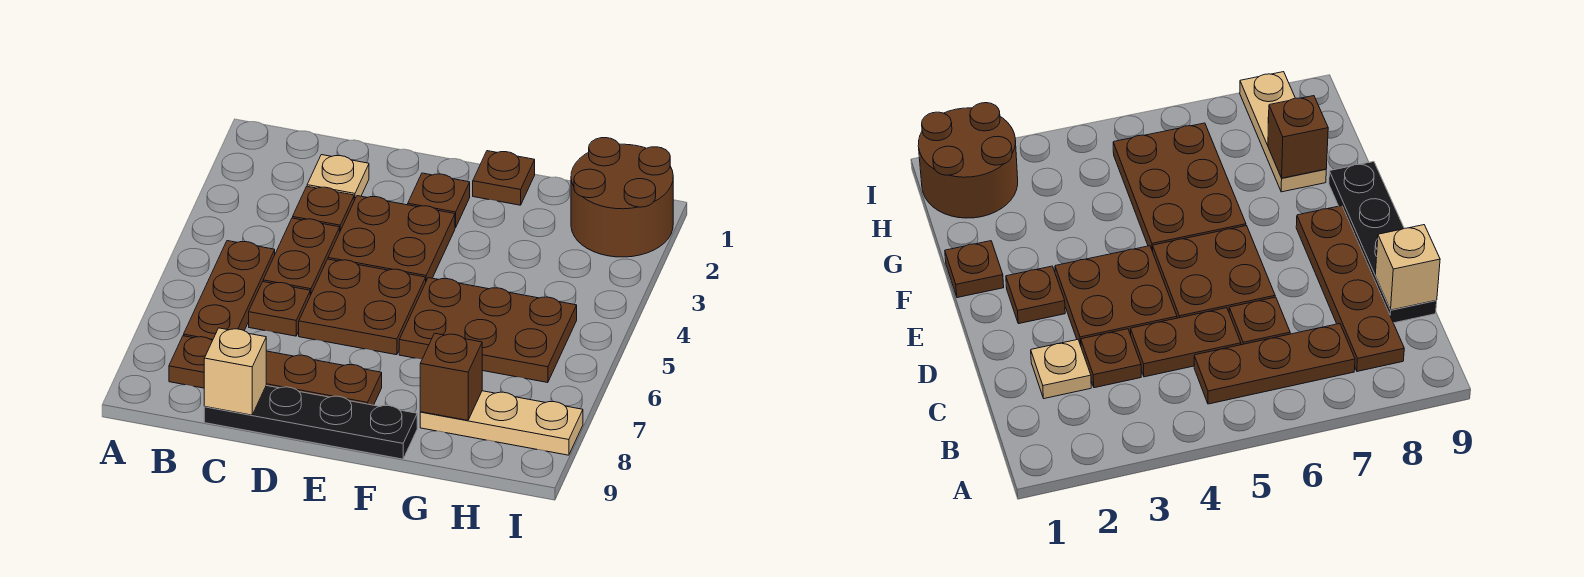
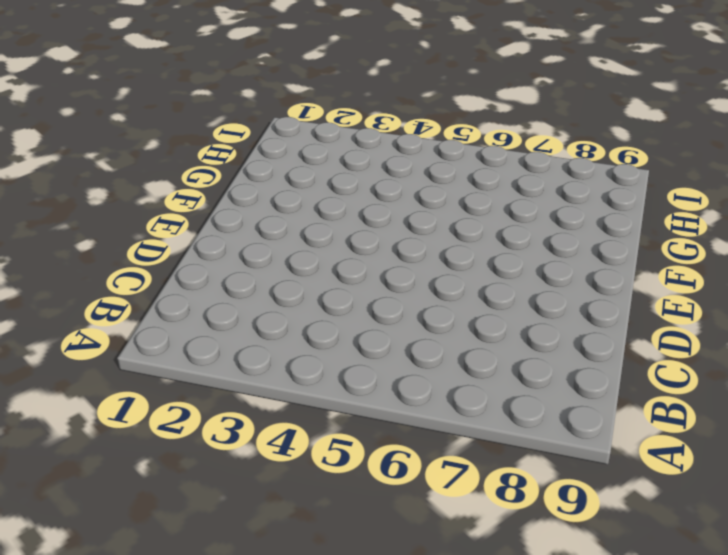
none -> brown plate B5:B7 level 1
none -> brown plate B8:E8 level 1
none -> tan plate C2 level 1

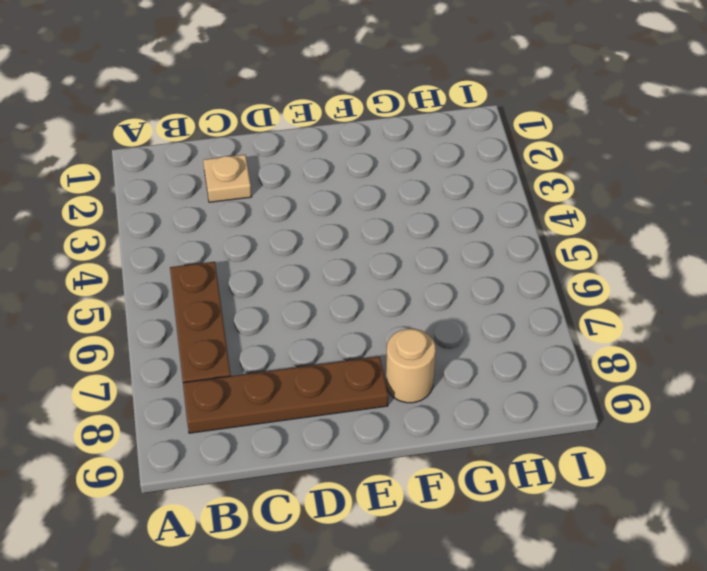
tan round brick F8 level 1 -> none
none -> brown plate C3 level 1
none -> brown plate C4:C5 level 1
none -> brown plate C6 level 1

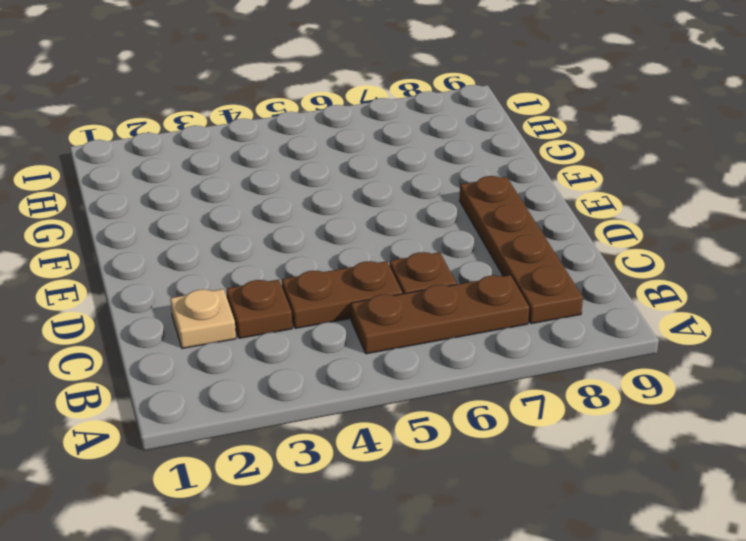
none -> black plate C9:F9 level 1
none -> brown plate D3:E4 level 1
none -> brown plate D5:E6 level 1

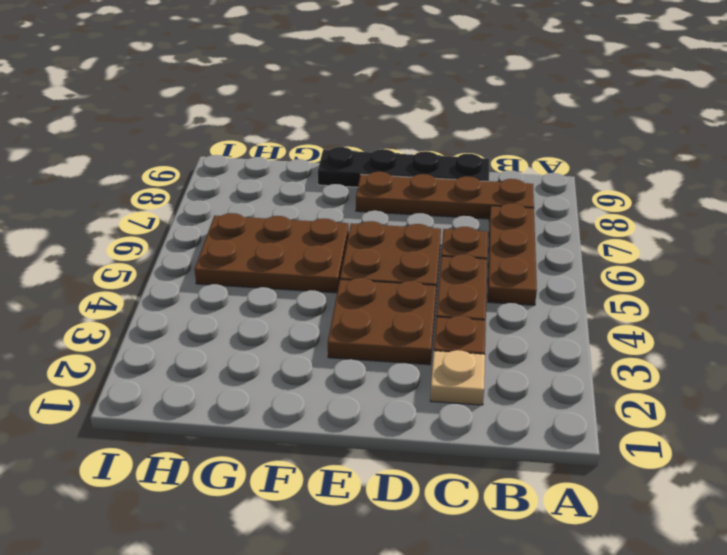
none -> brown plate E2 level 1
none -> brown plate F1 level 1
none -> tan plate G8:I8 level 1

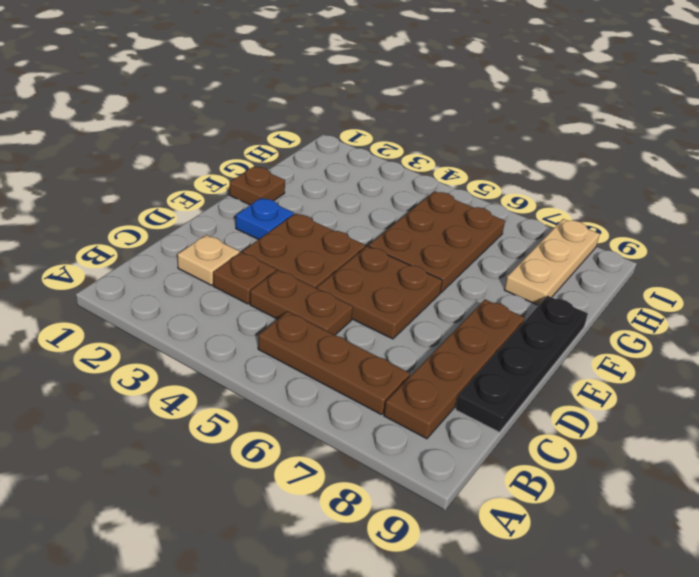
blue plate E2 level 1 -> brown plate E2 level 1
none -> brown plate C6 level 1
none -> brown round brick H1:I2 level 1
none -> tan brick C9 level 2

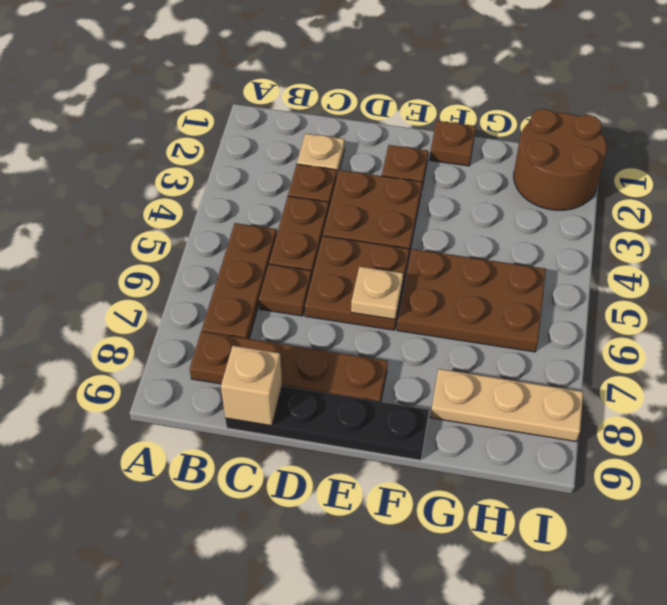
tan plate E6 level 2 -> none
none -> brown brick G8 level 2

